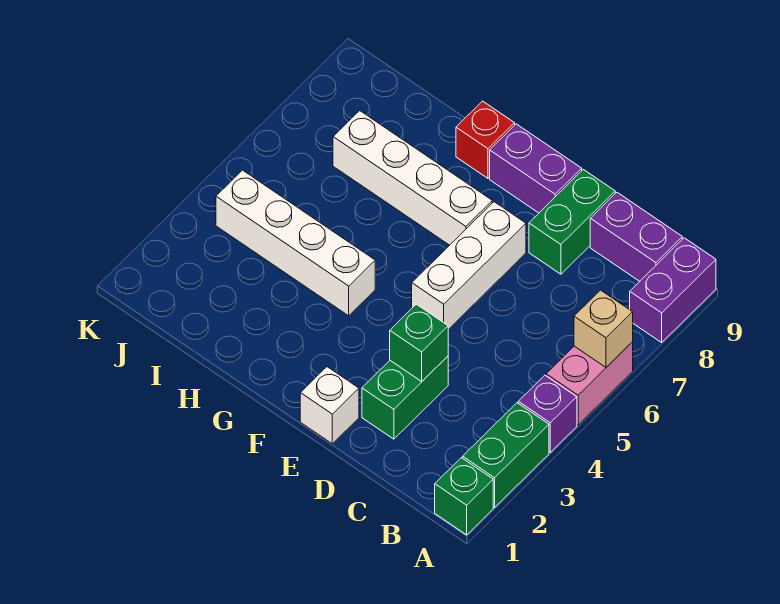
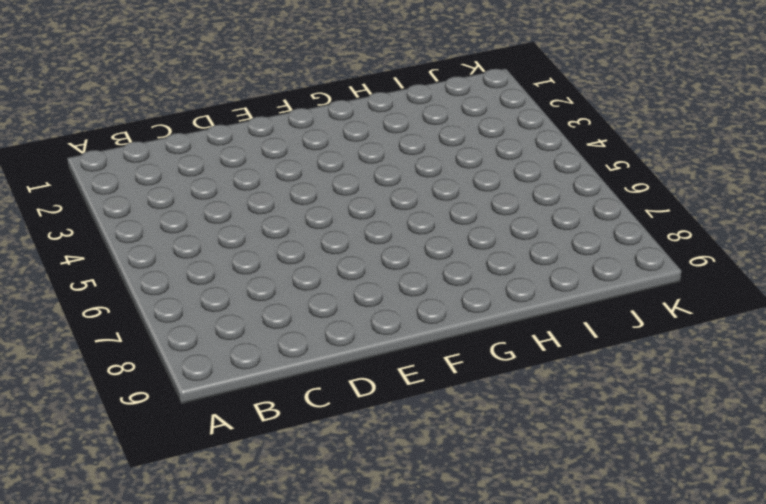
none -> green brick A1 level 1
none -> green brick A2:A3 level 1
none -> purple brick A4 level 1

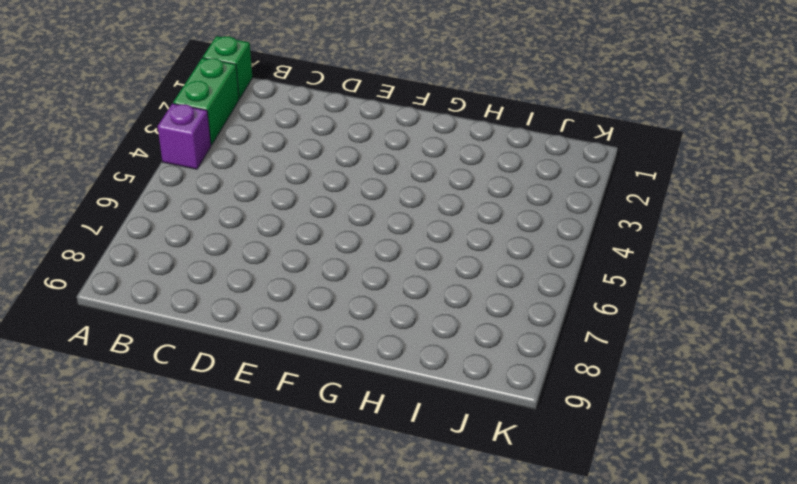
none -> pink brick A5:A6 level 1
none -> purple brick A8:A9 level 1
none -> purple brick B9:C9 level 1

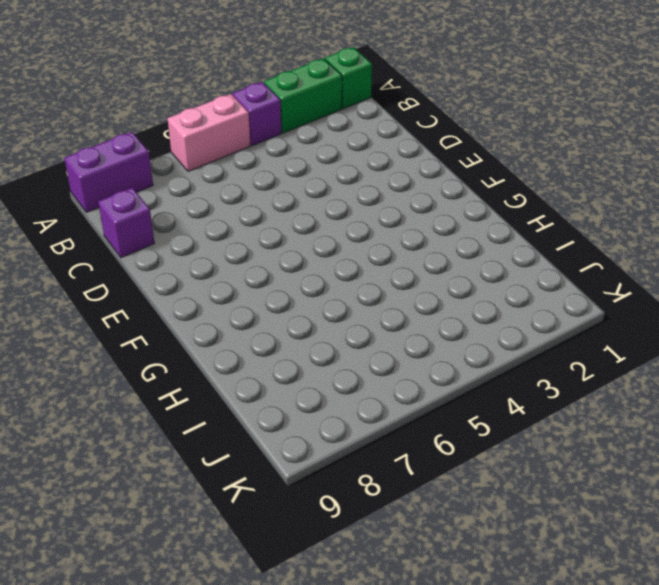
purple brick C9 level 1 -> purple brick B9:C9 level 1
none -> green brick D2:D3 level 1
none -> green brick D8:D9 level 1
none -> white brick E1 level 1

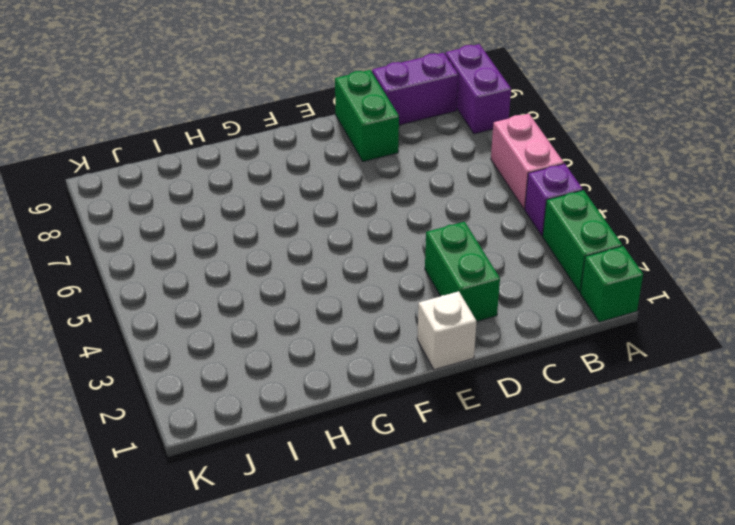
none -> white brick E5:E7 level 1
none -> purple brick E9:F9 level 1
none -> white brick F7:I7 level 1

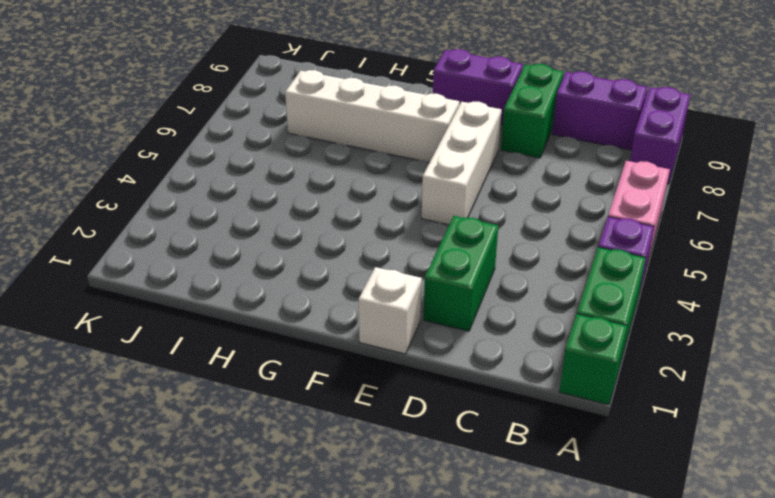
none -> white brick G4:J4 level 1
none -> red brick G9 level 1
none -> tan brick A6 level 2

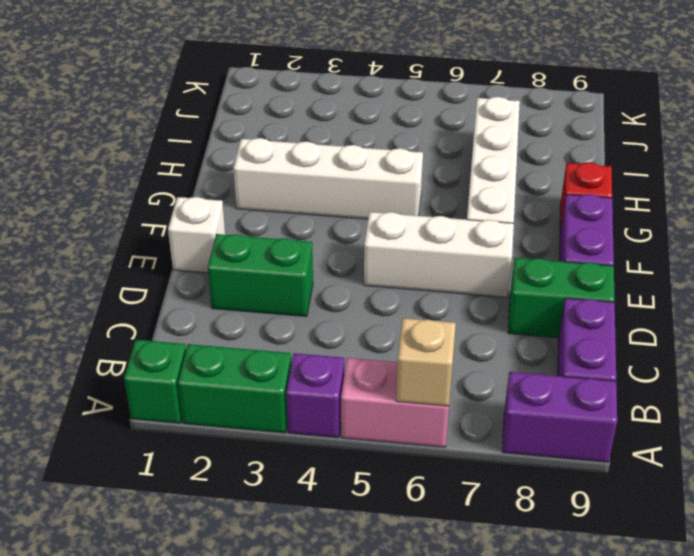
white brick G2:G5 level 1 -> white brick G4:J4 level 1
none -> green brick D3 level 2

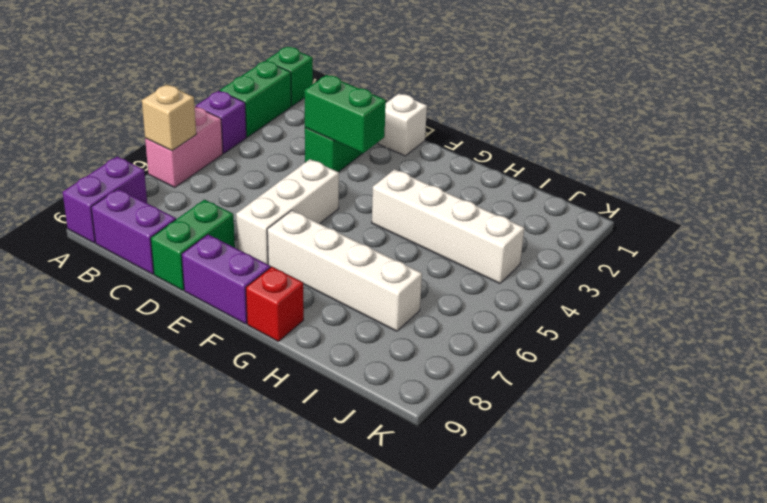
green brick D3:E3 level 2 -> green brick D3 level 2

